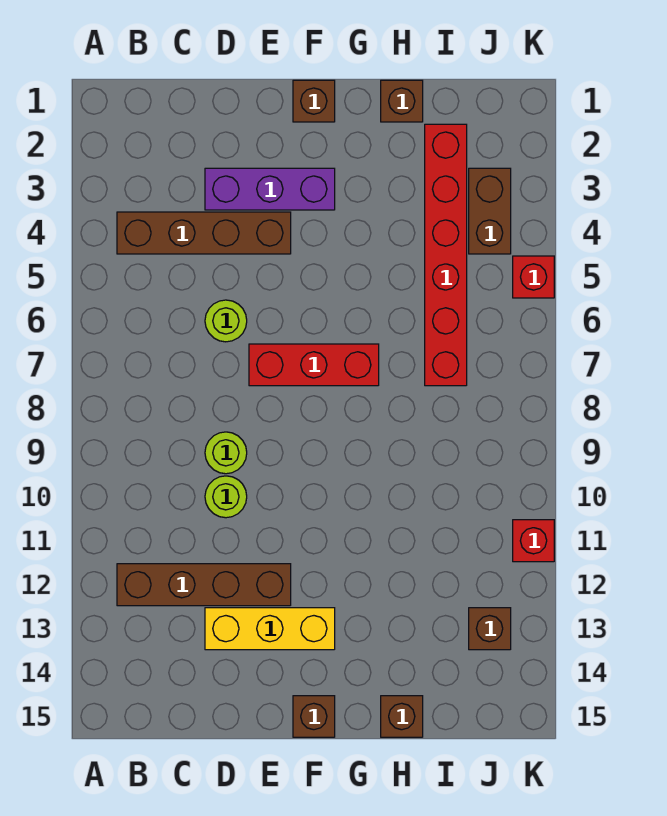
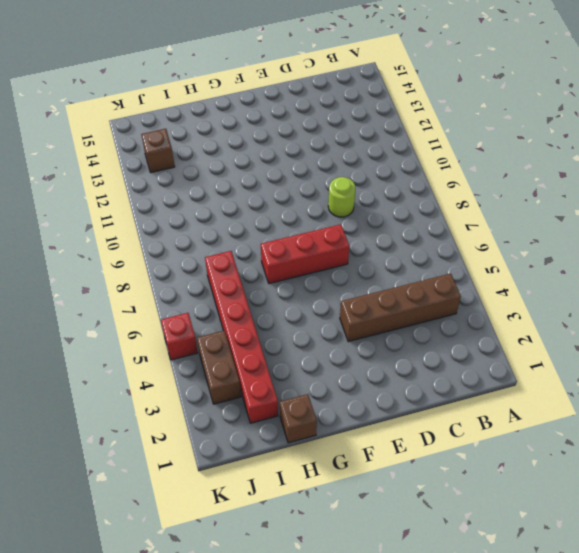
none -> brown brick B12:E12 level 1
none -> purple brick D3:F3 level 1
none -> lime round brick D6 level 1

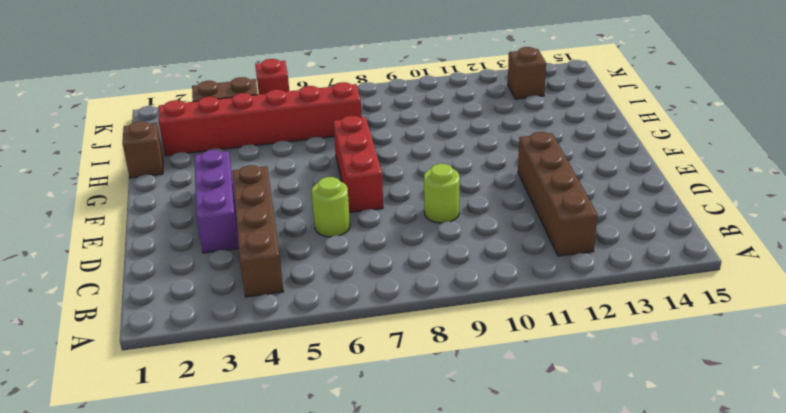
none -> lime round brick D10 level 1
none -> yellow brick D13:F13 level 1
none -> brown brick F1 level 1

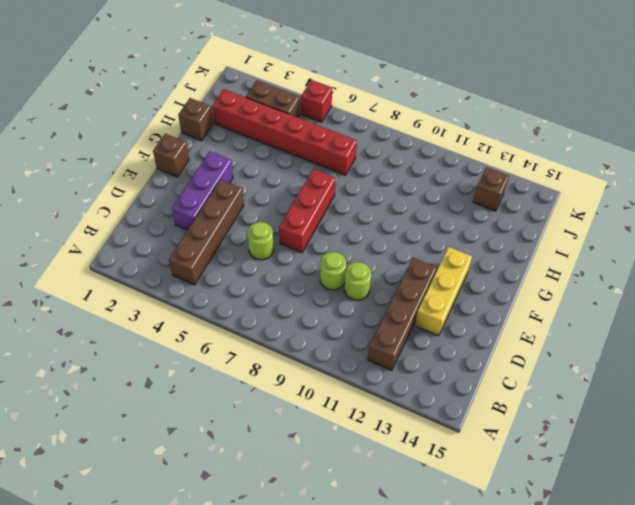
none -> brown brick F15 level 1
none -> brown brick H15 level 1
none -> red brick K11 level 1

